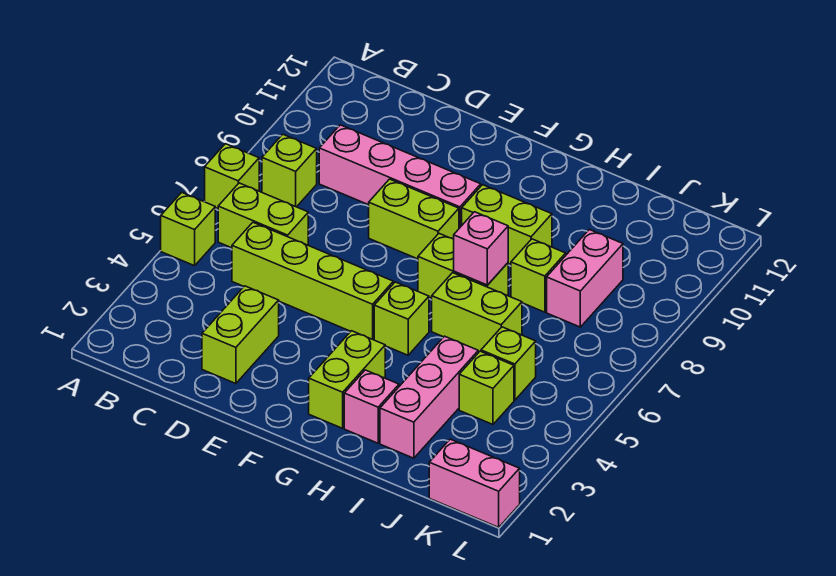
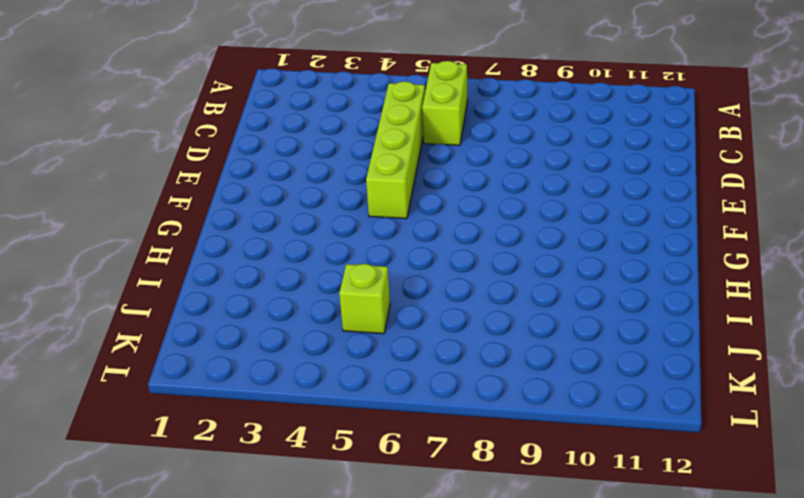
none -> lime brick A5 level 1
none -> lime brick A7 level 1
none -> lime brick B8 level 1

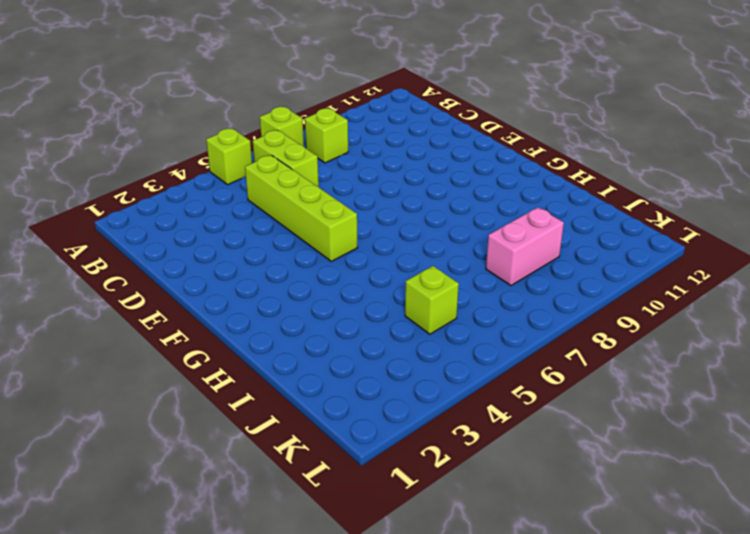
none -> pink brick C9:F9 level 1
none -> lime brick D2:D3 level 1
none -> lime brick E8:F8 level 1

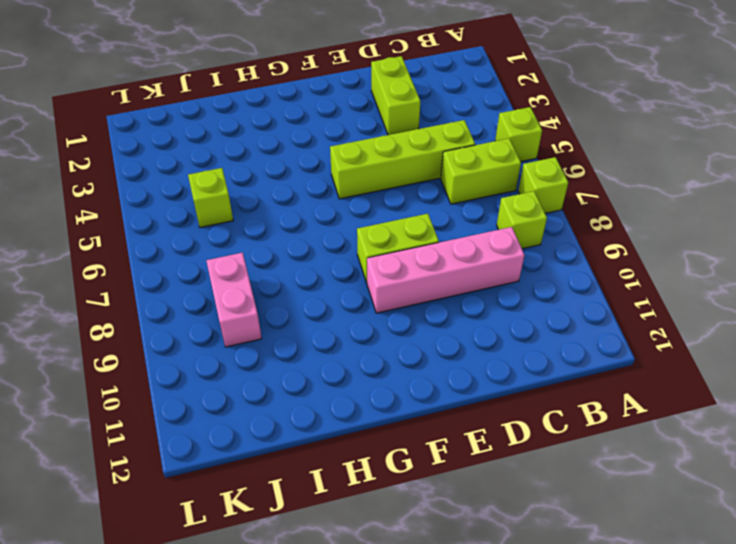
none -> lime brick G2:G3 level 1
none -> lime brick G5 level 1
none -> lime brick G7:H7 level 1

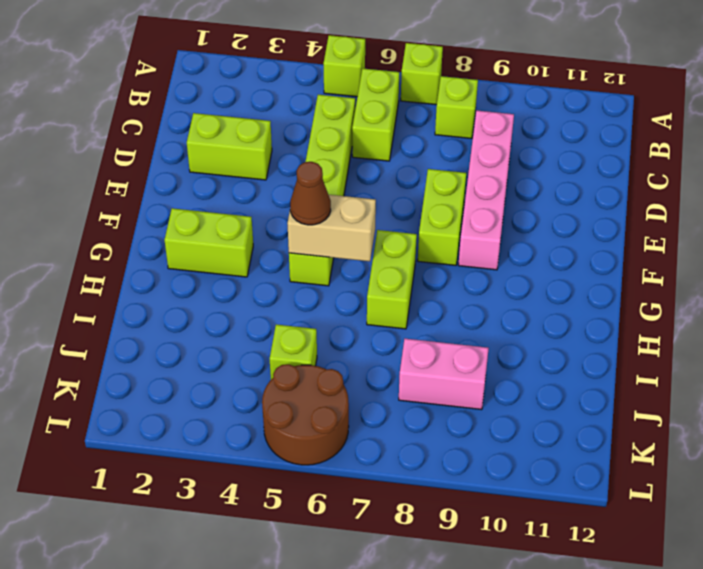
tan brick G5:G6 level 2 -> none
brown cone G5 level 3 -> none
brown round brick K5:L6 level 1 -> none
none -> lime brick G9:H9 level 1
none -> pink brick H2 level 1
none -> lime brick H6:I6 level 1

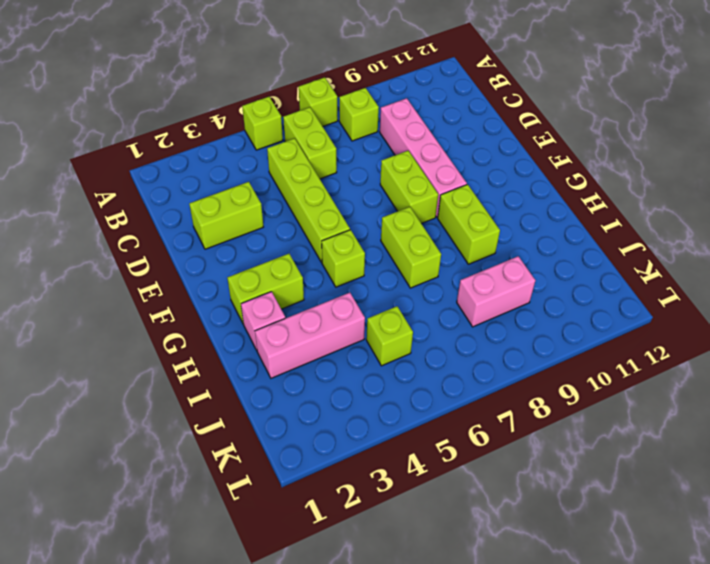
none -> lime brick H6:I6 level 1
none -> lime brick I8 level 1
none -> lime brick J4 level 1

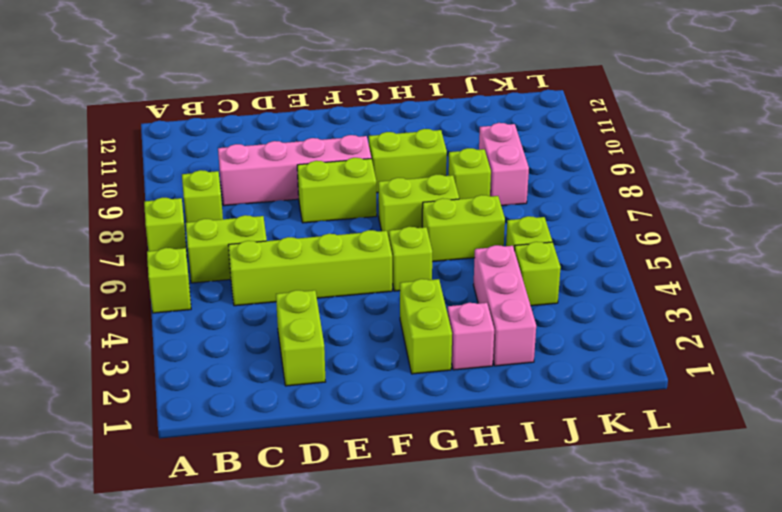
none -> pink brick K1:L1 level 1
none -> pink brick H7 level 2

